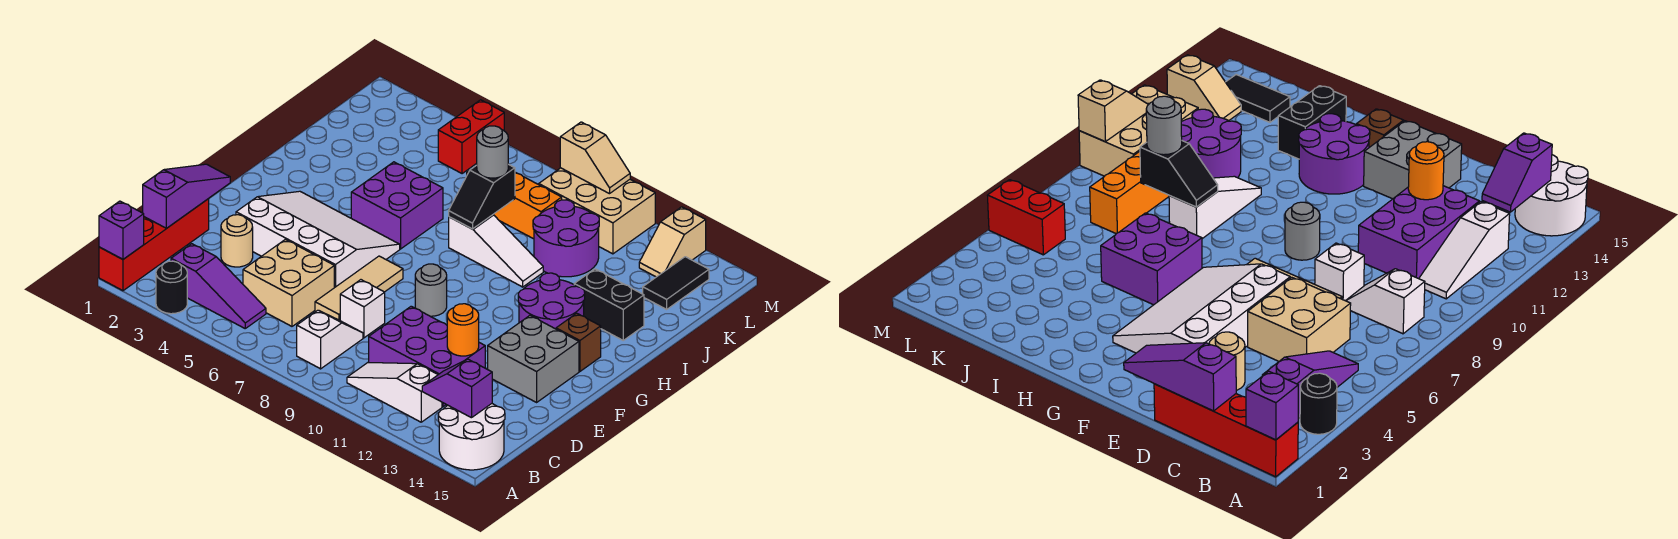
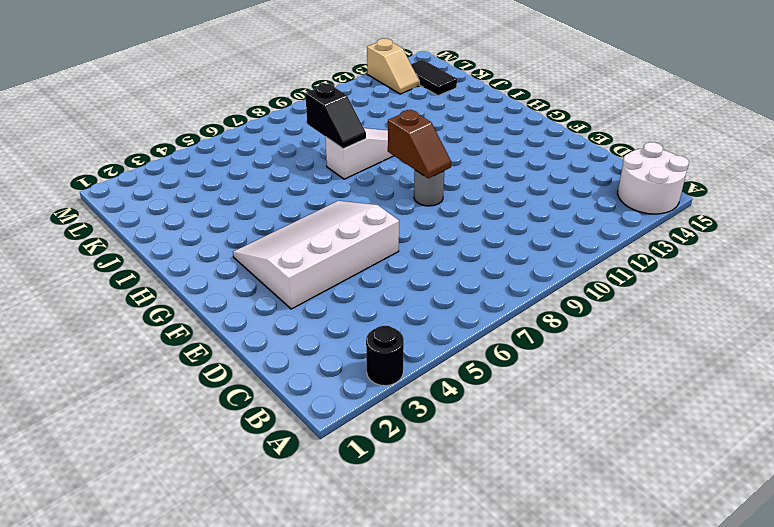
brown slope F9:G9 level 2 top G -> none
none -> red brick A1:D1 level 1
none -> purple slope B3:B5 level 1 top 3
none -> white slope B8:C8 level 1 top B
none -> white slope B10:B12 level 1 top 12

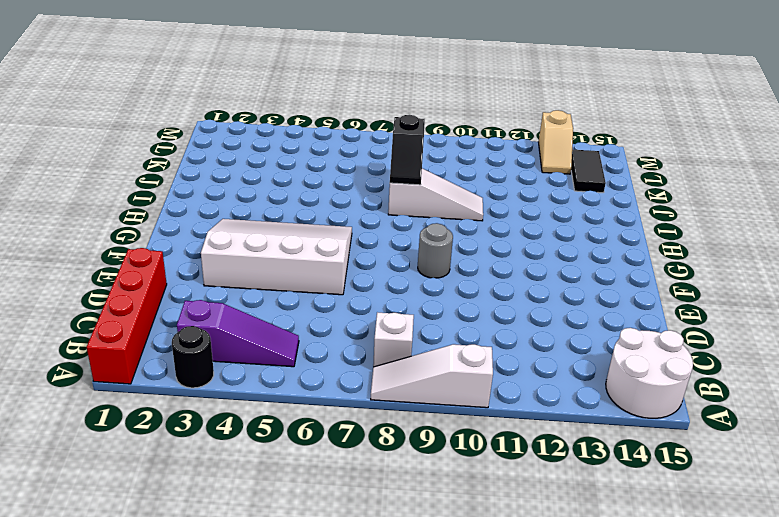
white slope A8:A10 level 1 top 10 -> white slope B10:B12 level 1 top 12
none -> tan brick C5:D6 level 1
none -> purple brick C10:D12 level 1
none -> tan round brick D3 level 1
none -> tan tile D7:F7 level 1

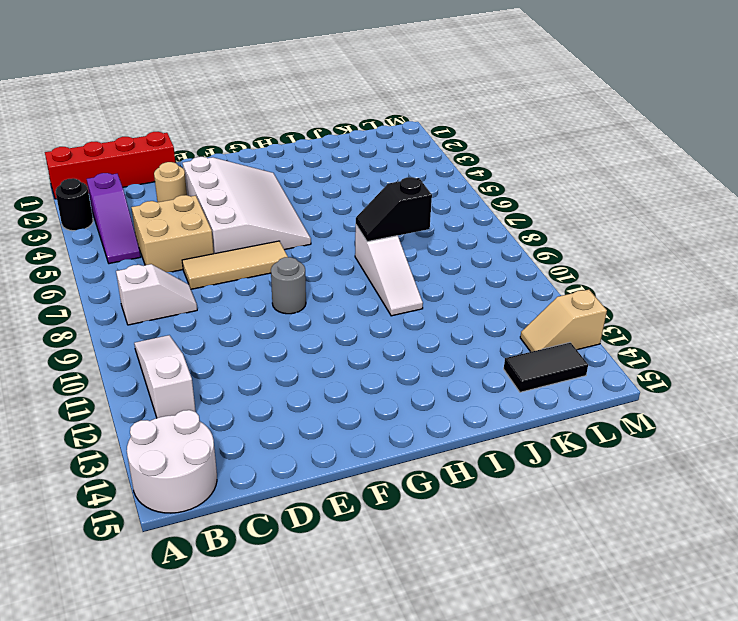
none -> purple brick C10:D12 level 1
none -> white brick D8 level 1
none -> grey brick E13:F14 level 1
none -> purple round brick G12:H13 level 1

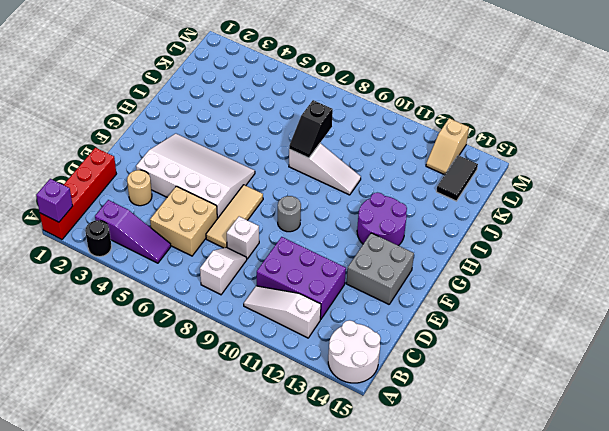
none -> brown brick G14 level 1
none -> purple brick H5:I6 level 1
none -> black brick I13:I14 level 1
none -> purple round brick J10:K11 level 1

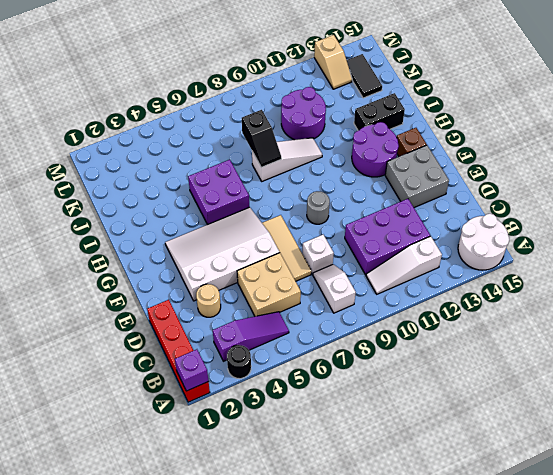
none -> orange brick K7:K9 level 1
none -> red brick L5:M5 level 1
none -> tan brick L9:M11 level 1
none -> purple slope B13:B14 level 2 top 14

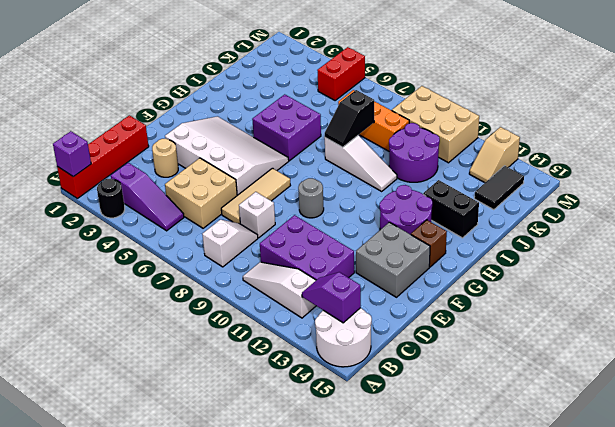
none -> purple slope C1:E1 level 2 top C
none -> orange round brick D12 level 2
none -> tan slope M9:M10 level 2 top 9
none -> grey round brick J8 level 3

